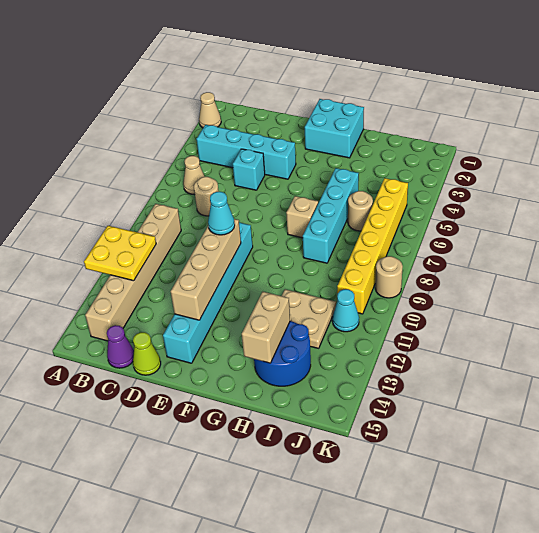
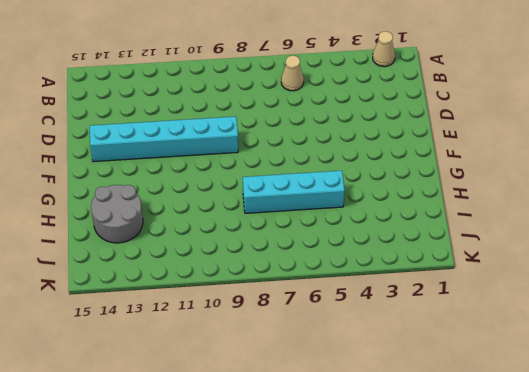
grey round brick H13:I14 level 1 -> blue round brick H13:I14 level 1
none -> cyan brick B4:E4 level 1
none -> tan brick B9:B14 level 1
none -> tan round brick C7 level 1

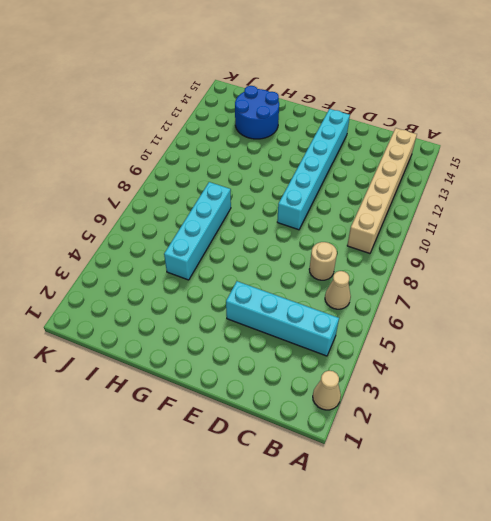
none -> purple cone C15 level 1
none -> cyan brick D5 level 1
none -> lime cone D15 level 1

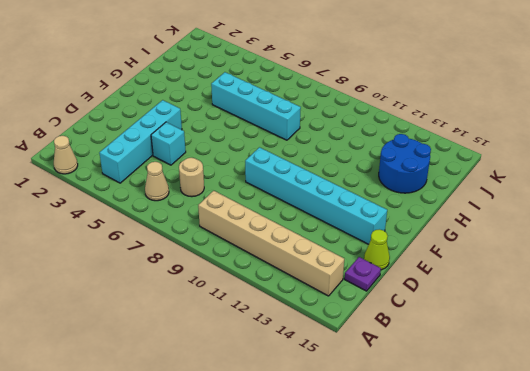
purple plate C15 level 1 -> purple cone C15 level 1
none -> cyan brick F1:G2 level 1
none -> tan brick G7 level 1
none -> tan plate H11:I12 level 1

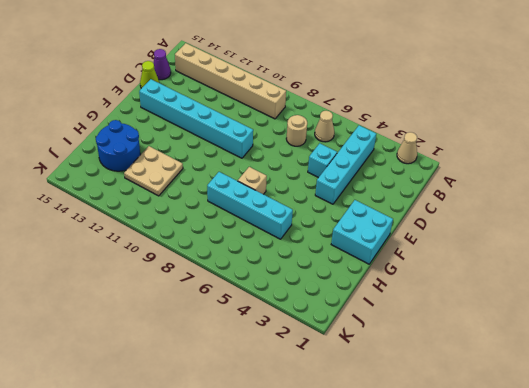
none -> tan round brick I6 level 1
none -> yellow brick J5:J10 level 1
none -> cyan cone J11 level 1

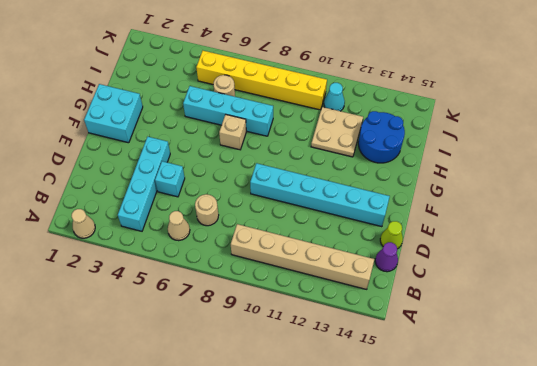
none -> tan round brick K9 level 1
none -> yellow plate A11:B12 level 2
none -> tan brick E10:E13 level 2

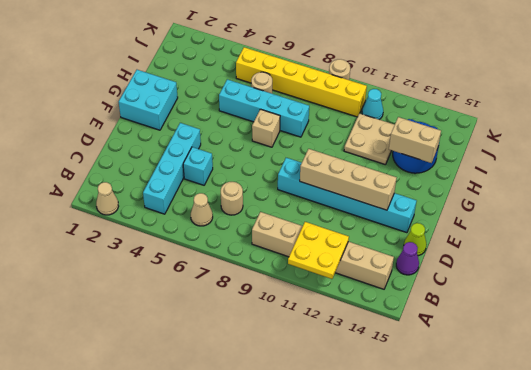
none -> cyan cone E10 level 3

